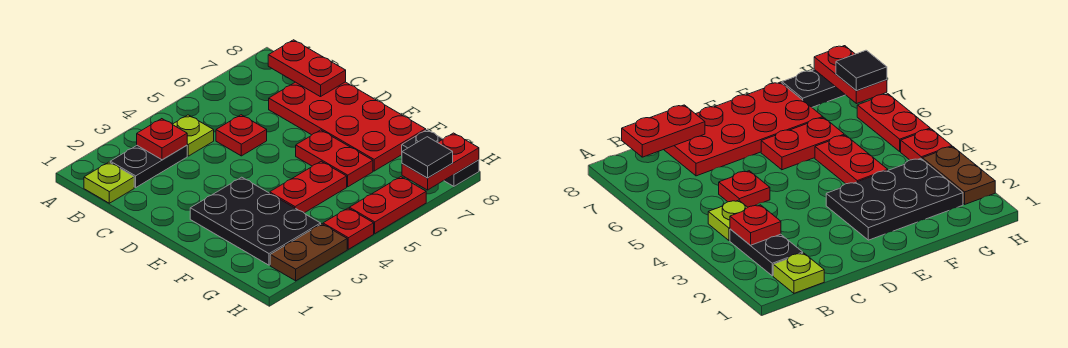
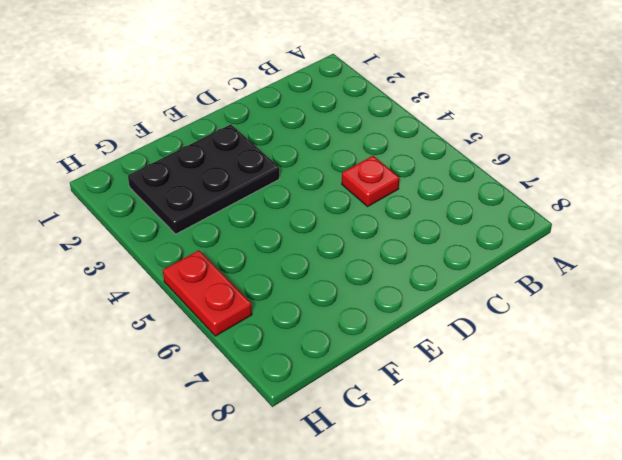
none -> lime plate B1 level 1
none -> black plate B2:B3 level 1
none -> lime plate B4 level 1

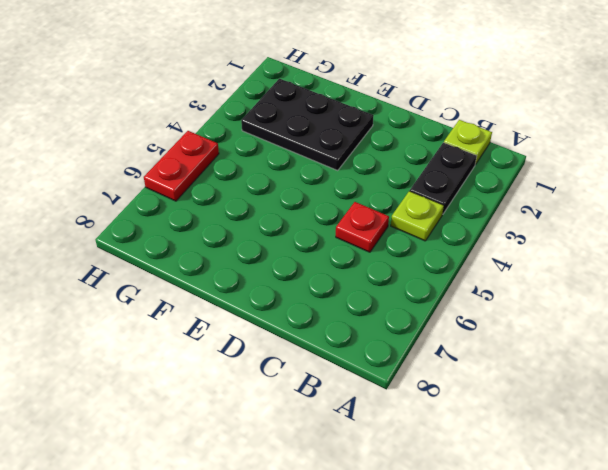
none -> red plate C7:F8 level 1
none -> red plate E6:F6 level 1
none -> red plate F4:F5 level 1

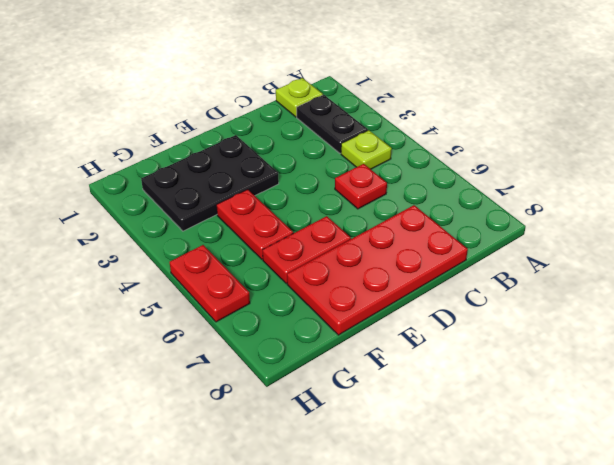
none -> black plate G8:H8 level 1
none -> brown plate H2:H3 level 1
none -> red plate H4 level 1

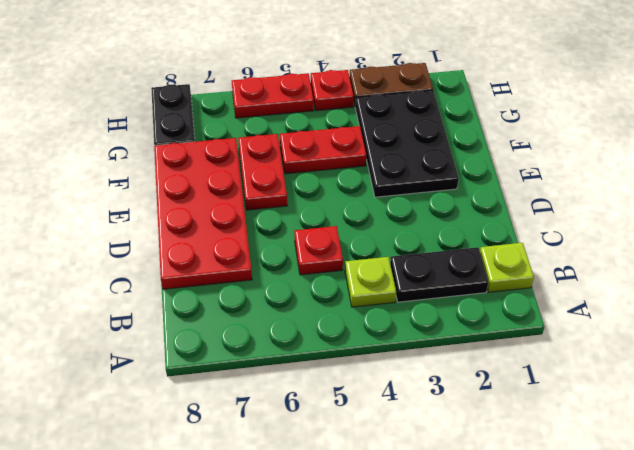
none -> red plate B3 level 2
none -> red plate B8:C8 level 2
none -> red plate H7:H8 level 2

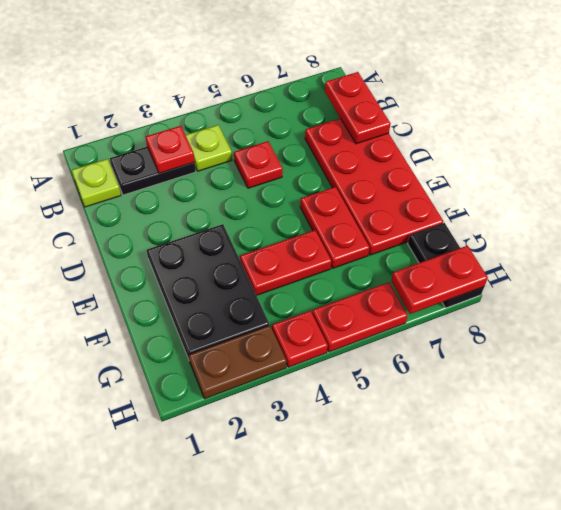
none -> black tile H7 level 3

